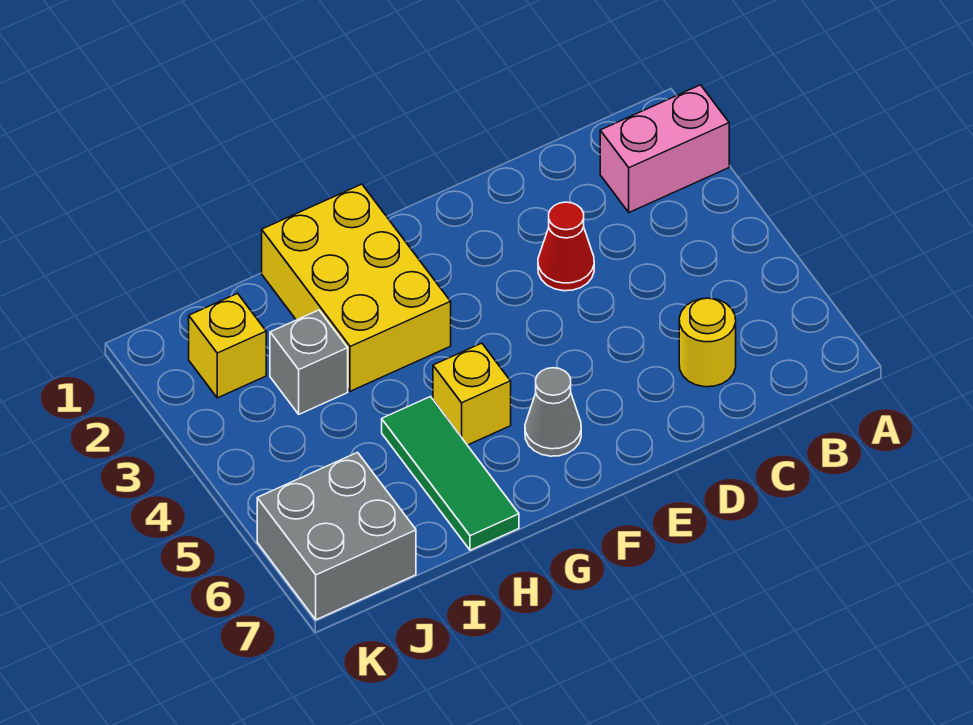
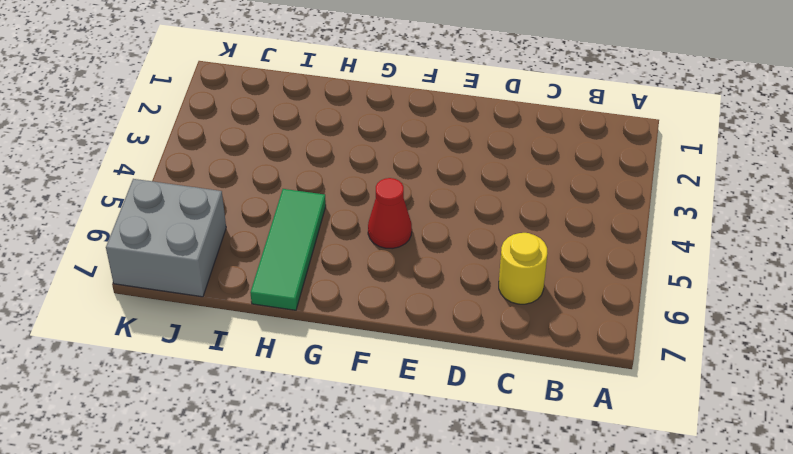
red cone F5 level 1 -> red cone D3 level 1
none -> pink brick A2:B2 level 1
none -> grey cone F6 level 1

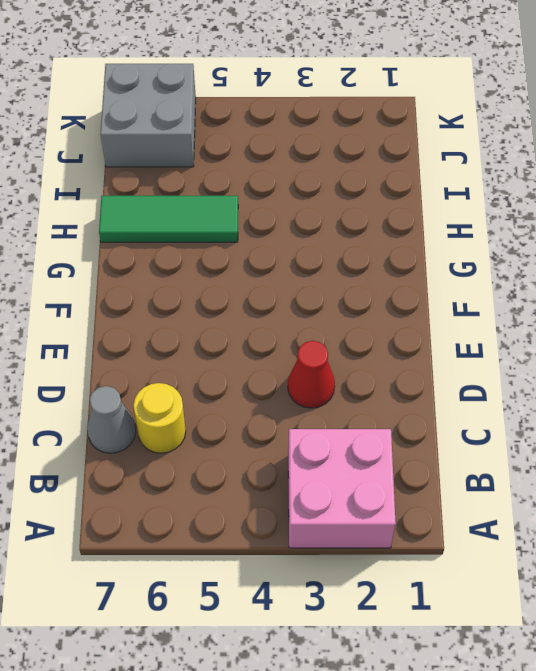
pink brick A2:B3 level 1 -> pink brick A2:B2 level 1
grey cone C7 level 1 -> grey cone F6 level 1
none -> yellow brick G1:H3 level 1
none -> yellow brick G5 level 1

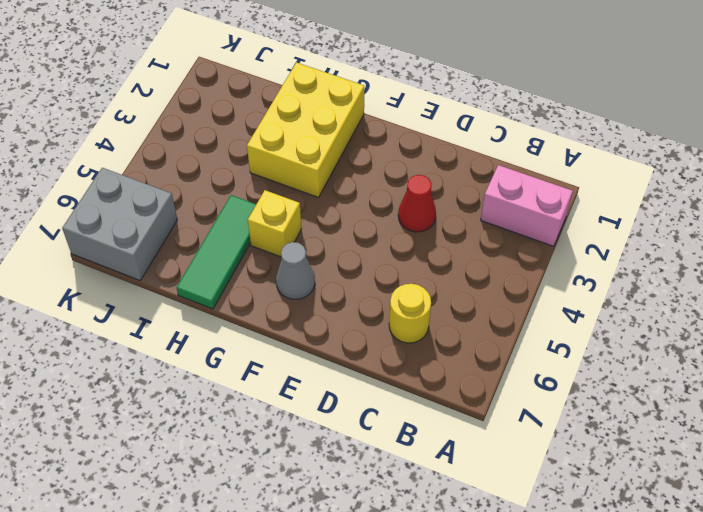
none -> grey brick I3 level 1
none -> yellow brick J2 level 1

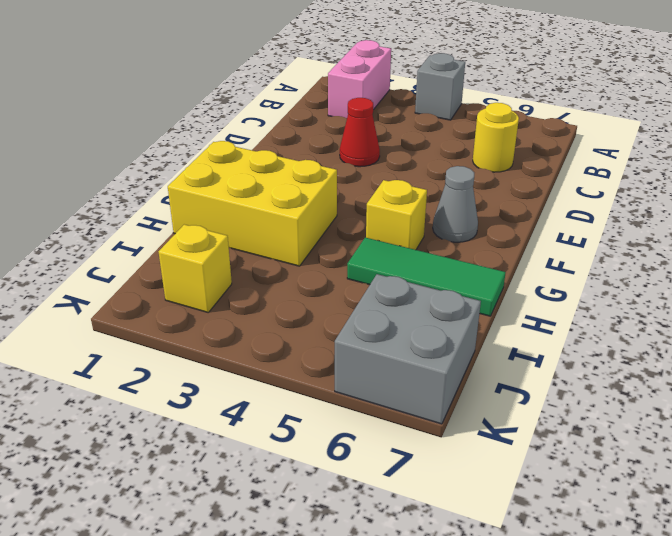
grey brick A4 level 1 -> grey brick I3 level 1

